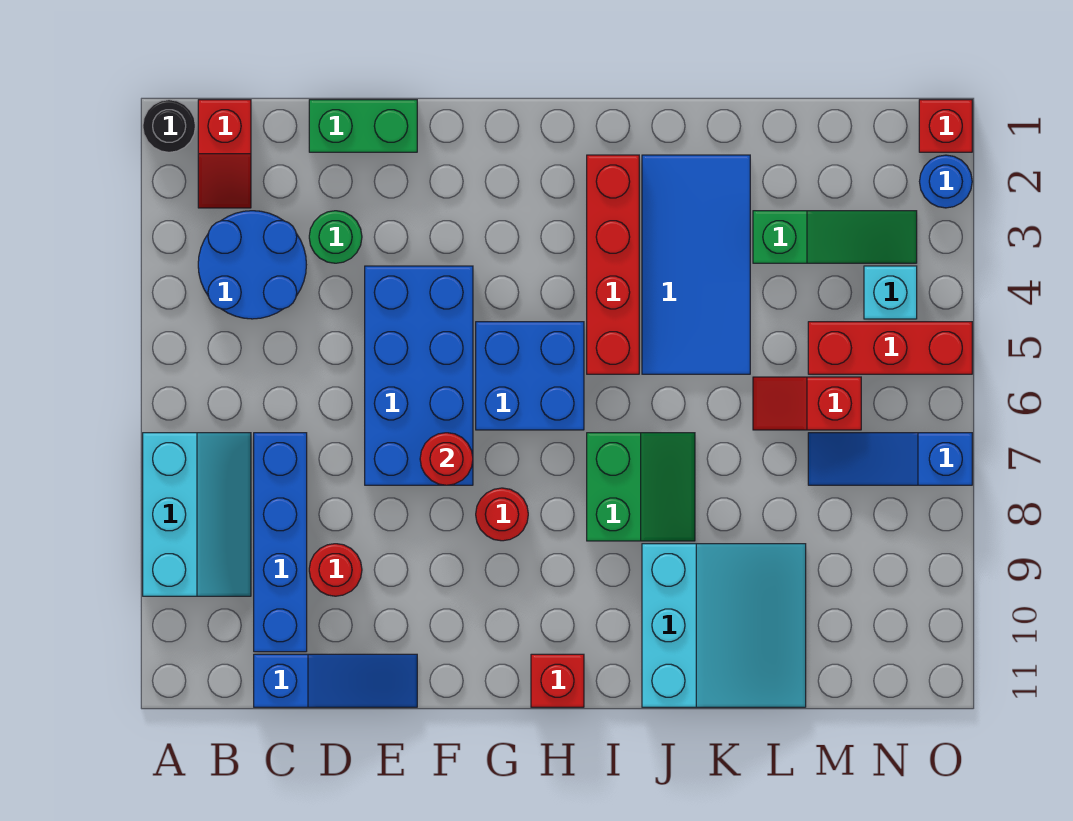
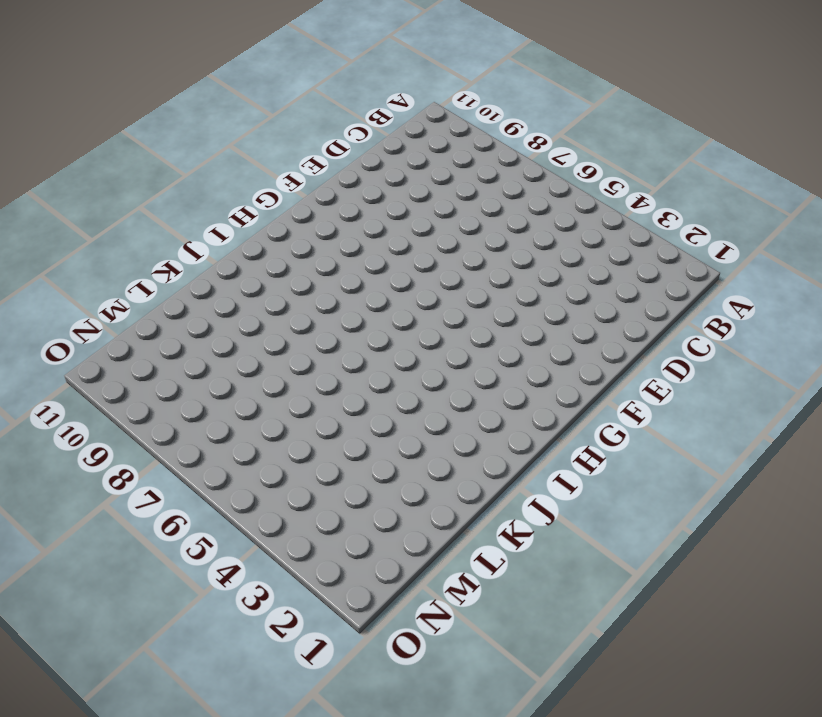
none -> black round brick A1 level 1
none -> cyan slope A7:B9 level 1 top A
none -> red slope B1:B2 level 1 top 1

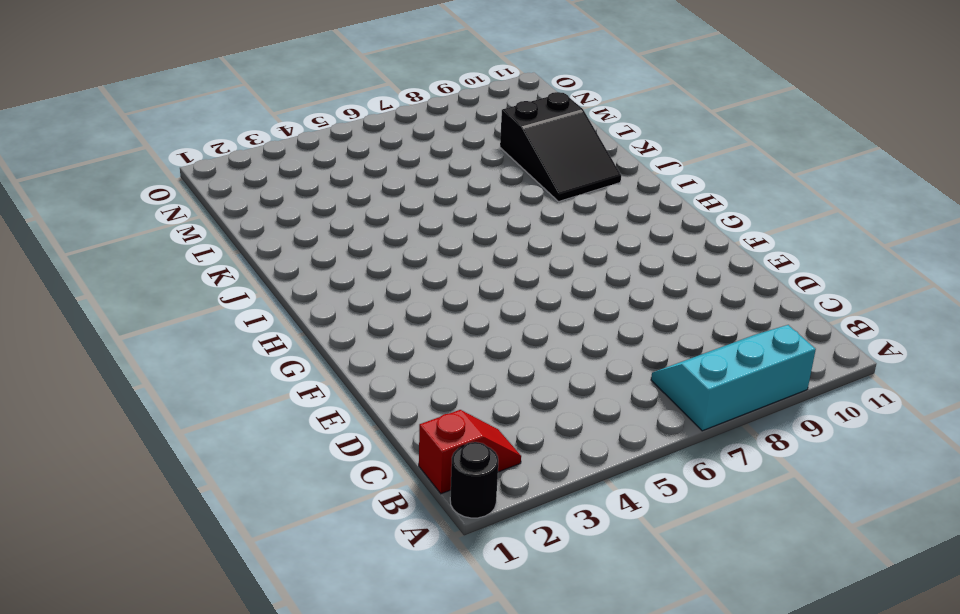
black slope J9:L10 level 1 top L -> cyan slope J9:L11 level 1 top J
none -> blue round brick B3:C4 level 1
none -> blue brick C7:C10 level 1
none -> blue slope C11:E11 level 1 top C

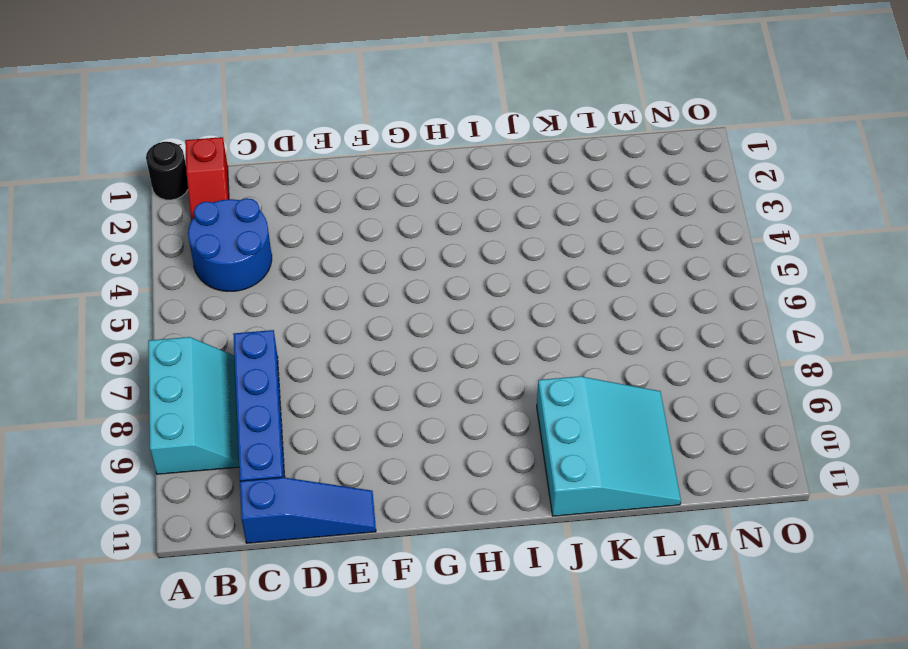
none -> green brick D1:E1 level 1
none -> green round brick D3 level 1
none -> red round brick D9 level 1

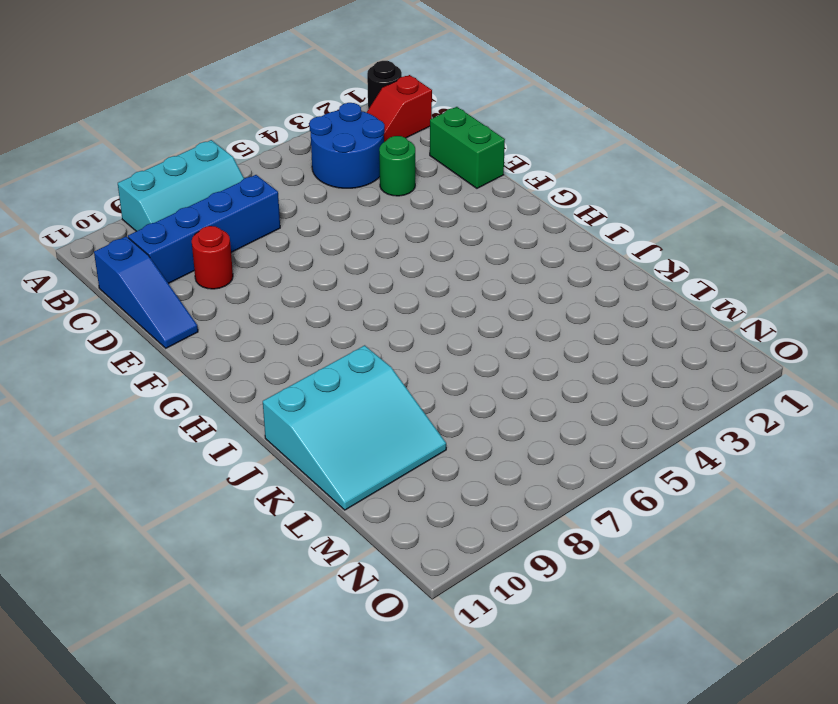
none -> blue brick E4:F7 level 1
none -> blue brick G5:H6 level 1
none -> red round brick G8 level 1

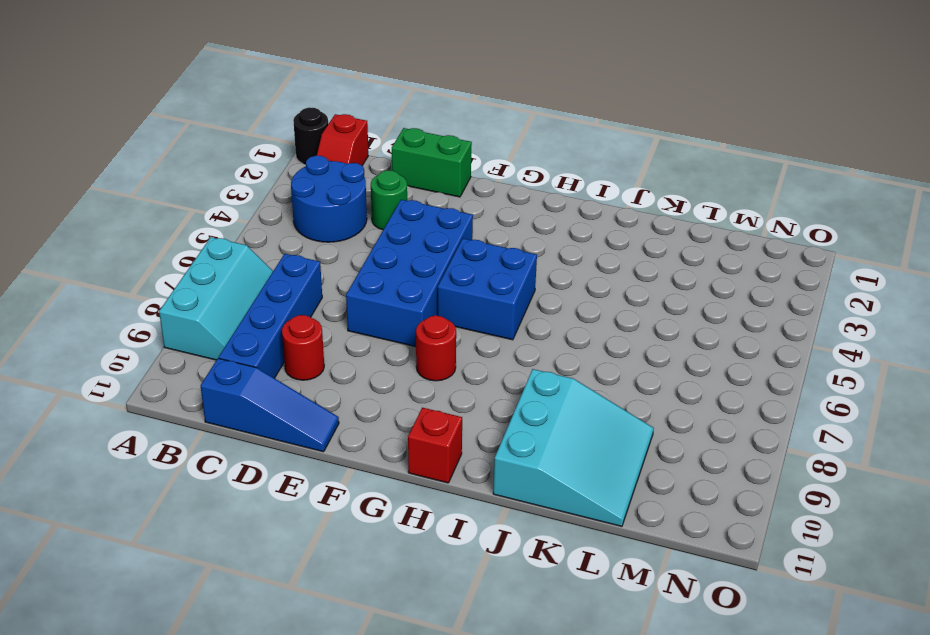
none -> red brick I2:I5 level 1
none -> green slope I7:J8 level 1 top I
none -> blue tile J2:K5 level 1

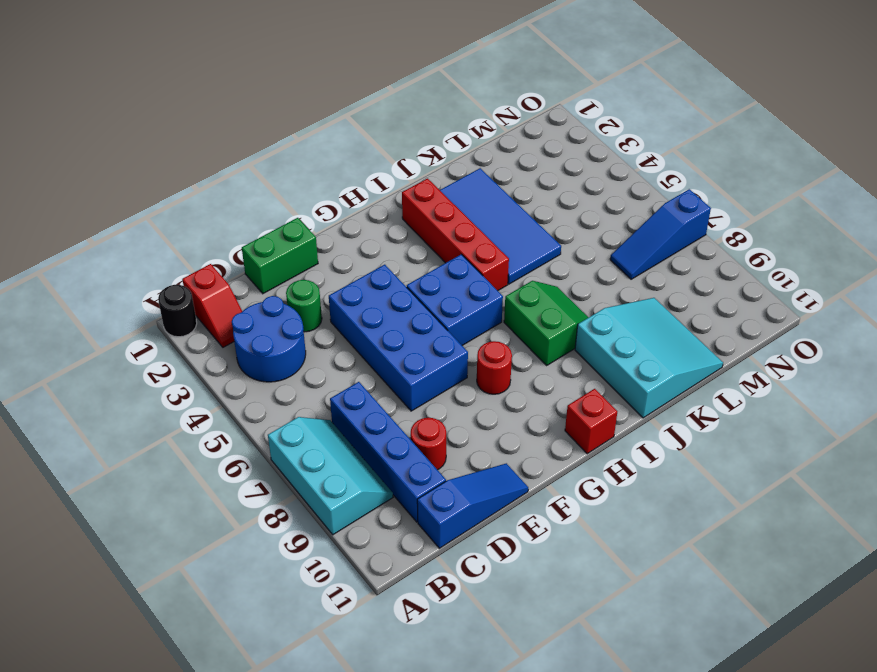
none -> green slope L3:N3 level 1 top L
none -> red slope L6:M6 level 1 top M
none -> red brick M5:O5 level 1

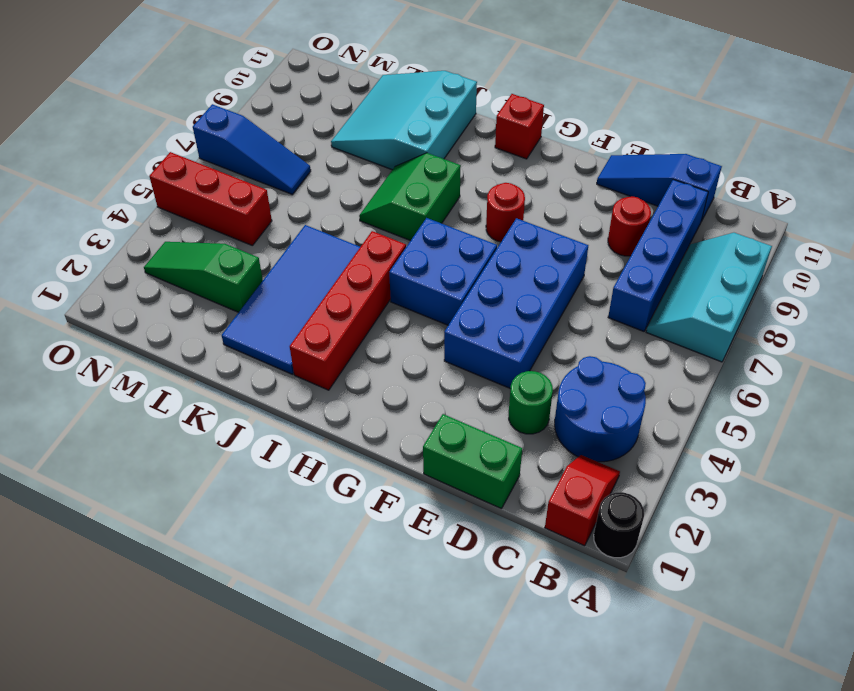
none -> red slope L6:M6 level 1 top M
none -> cyan brick N4 level 1
none -> red brick O1 level 1

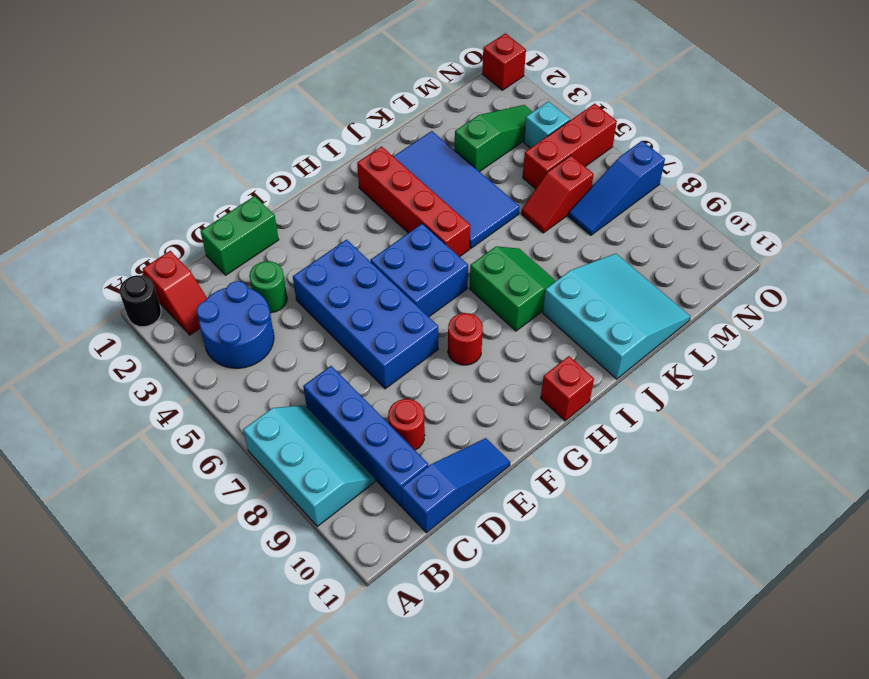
none -> blue round brick O2 level 1
none -> red round brick F7 level 2

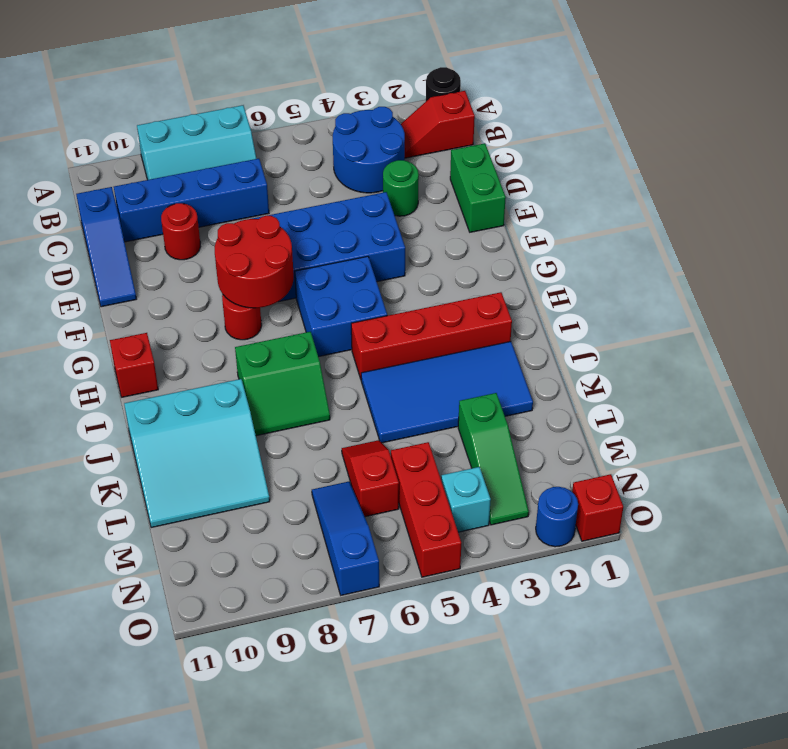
red round brick F7:G8 level 2 -> red round brick F7 level 2

